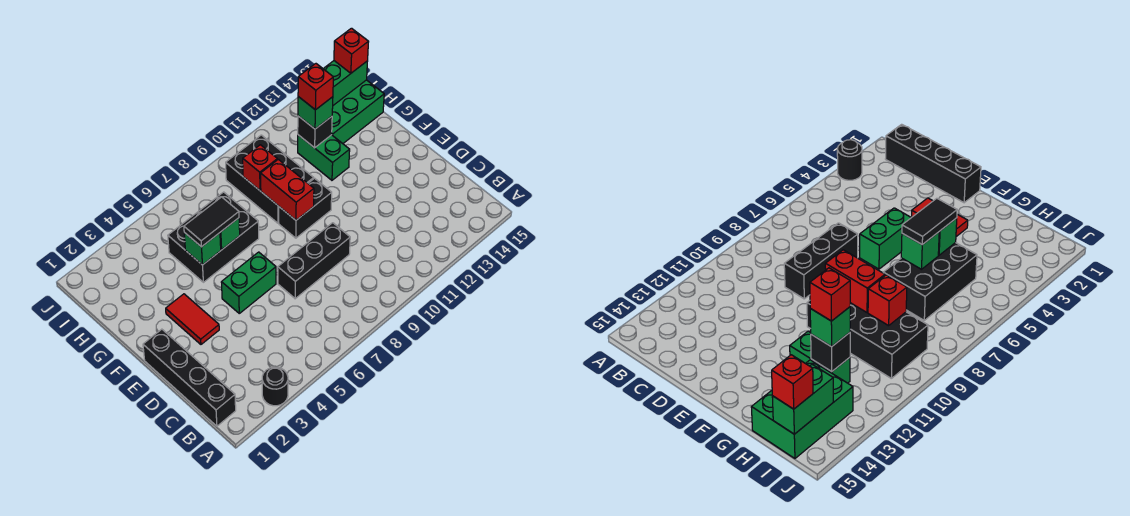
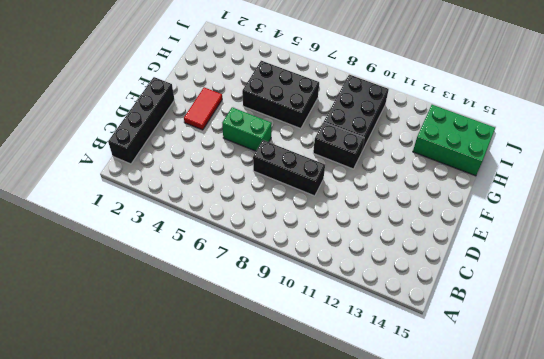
none -> black round brick A3 level 1
none -> green brick G12:H12 level 1
none -> red brick F9:G9 level 2

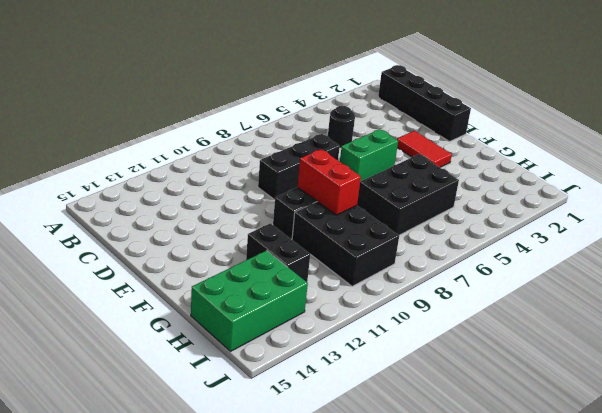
black round brick C5 level 1 -> black round brick A3 level 1
black brick G12:H12 level 1 -> green brick G12:H12 level 1
none -> green brick G5 level 2
none -> green brick G6 level 2
none -> red brick H9 level 2

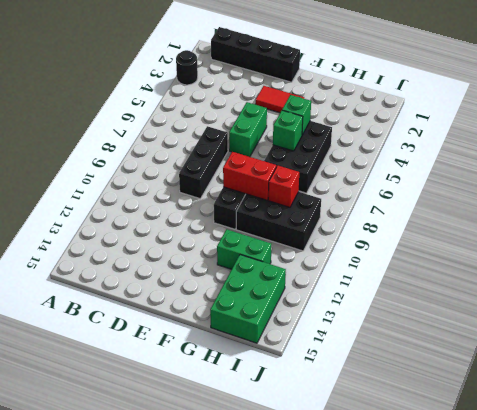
none -> black brick H12 level 2
none -> green brick I14:I15 level 2
none -> black tile G5:G6 level 3

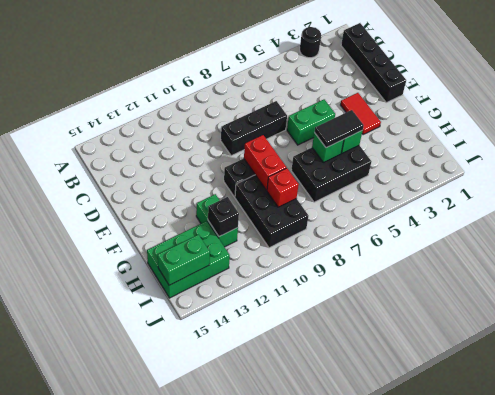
none -> green brick H12 level 3
none -> red brick I15 level 3
none -> red brick H12 level 4

